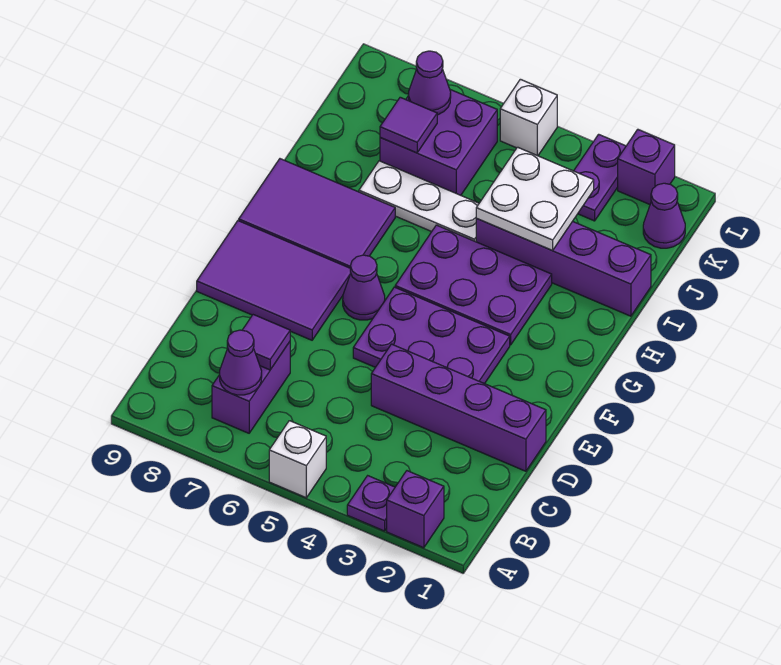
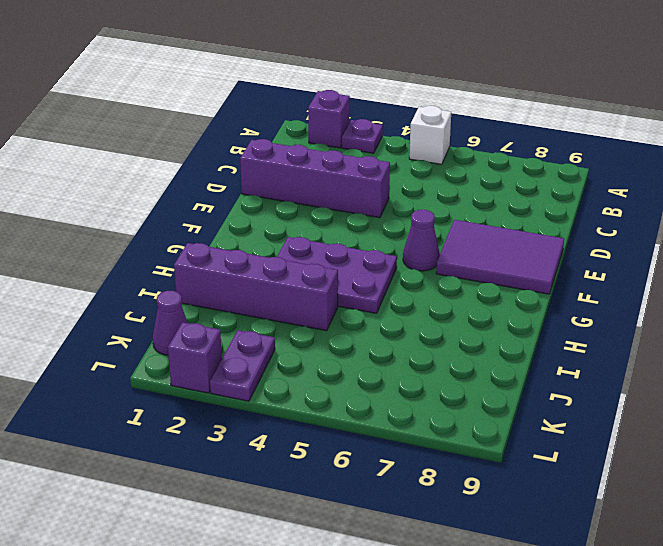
none -> purple brick B7:C7 level 1
none -> purple plate E3:F5 level 1
none -> purple tile G7:H9 level 1

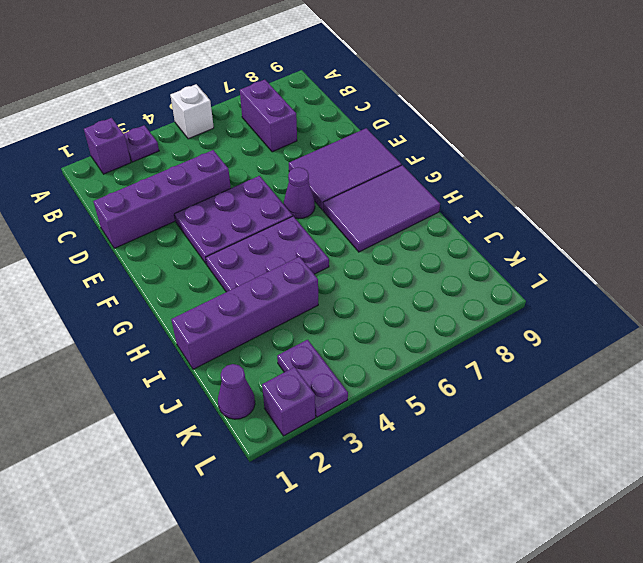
none -> white plate I5:I7 level 1
none -> purple brick J6:K7 level 1
none -> white brick L5 level 1

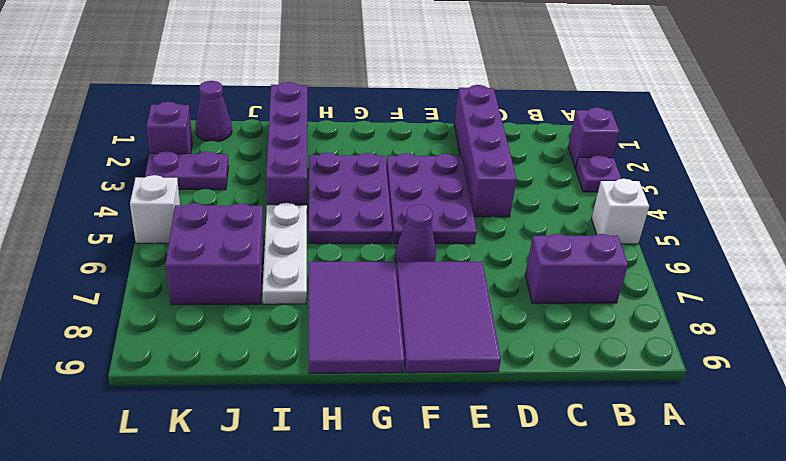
none -> purple cone B7 level 2
none -> purple tile C7 level 2
none -> white plate I3:J4 level 2

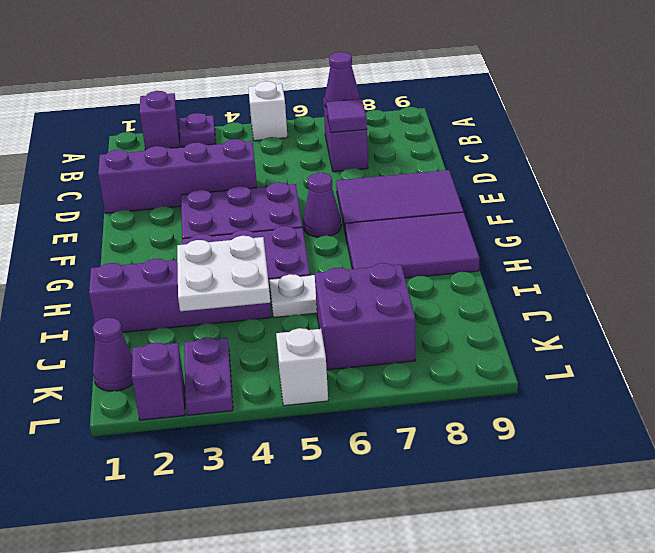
none -> purple tile J7 level 2
none -> purple cone K7 level 2

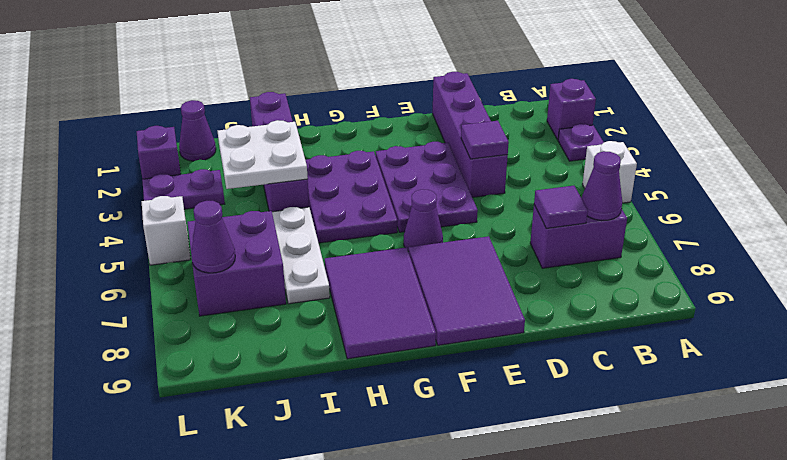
purple tile D4 level 2 -> purple tile J7 level 2

